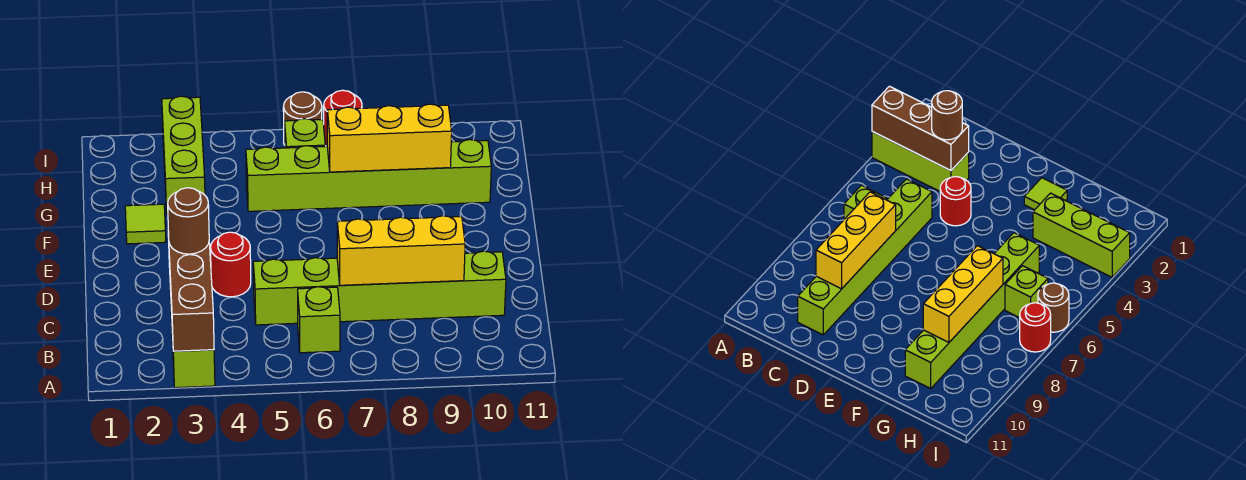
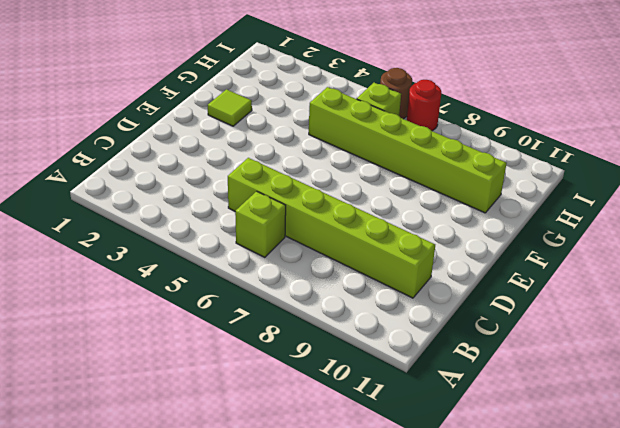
none -> lime brick A3:C3 level 1
none -> red round brick D4 level 1
none -> lime brick G3:I3 level 1

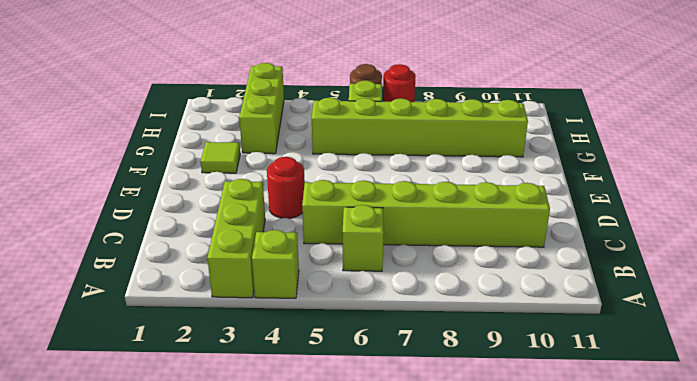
lime brick A4 level 1 -> none
none -> brown brick A3:C3 level 2
none -> yellow brick C7:C9 level 2
none -> yellow brick G7:G9 level 2

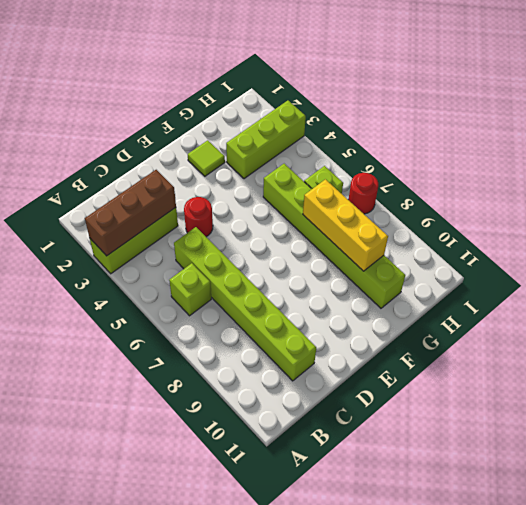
none -> brown round brick I6 level 1
none -> yellow brick C7:C9 level 2
none -> brown round brick C3 level 3

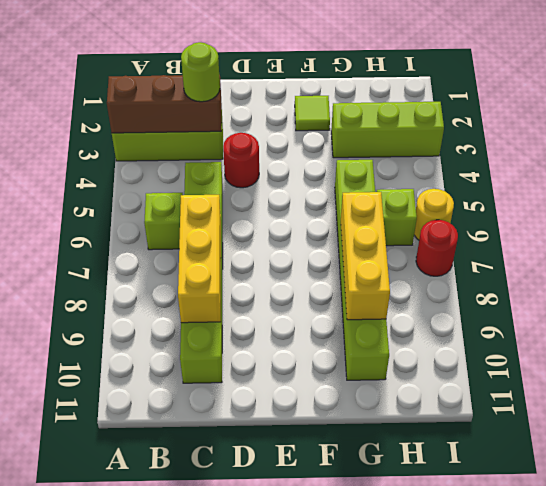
lime round brick C3 level 3 -> brown round brick C3 level 3
yellow round brick I6 level 1 -> brown round brick I6 level 1

